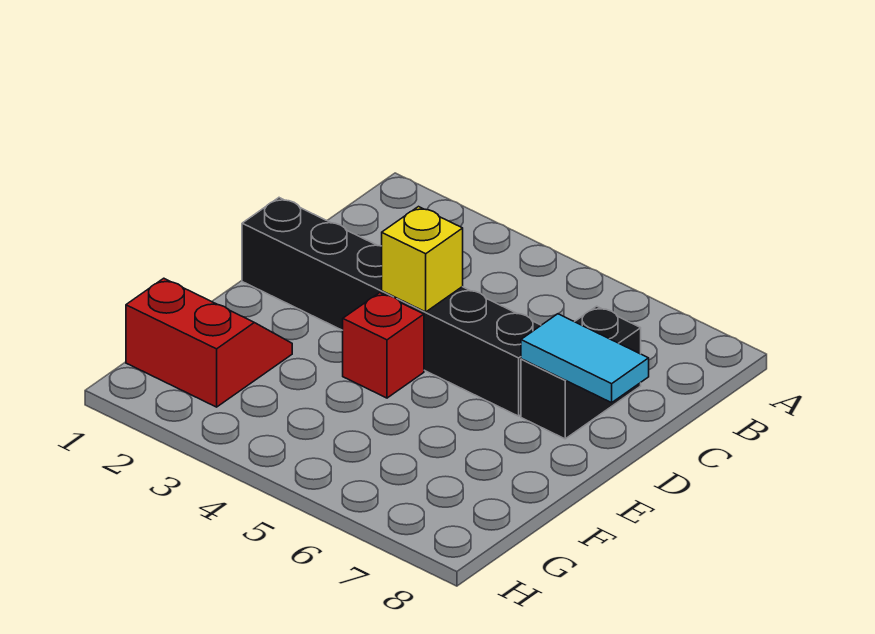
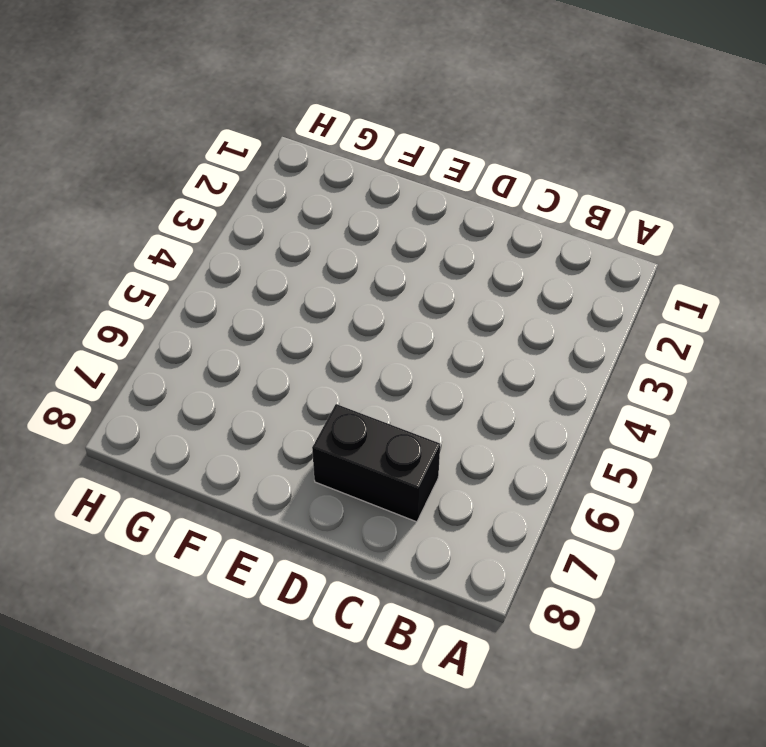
none -> black brick D1:D6 level 1
none -> red brick E4 level 1

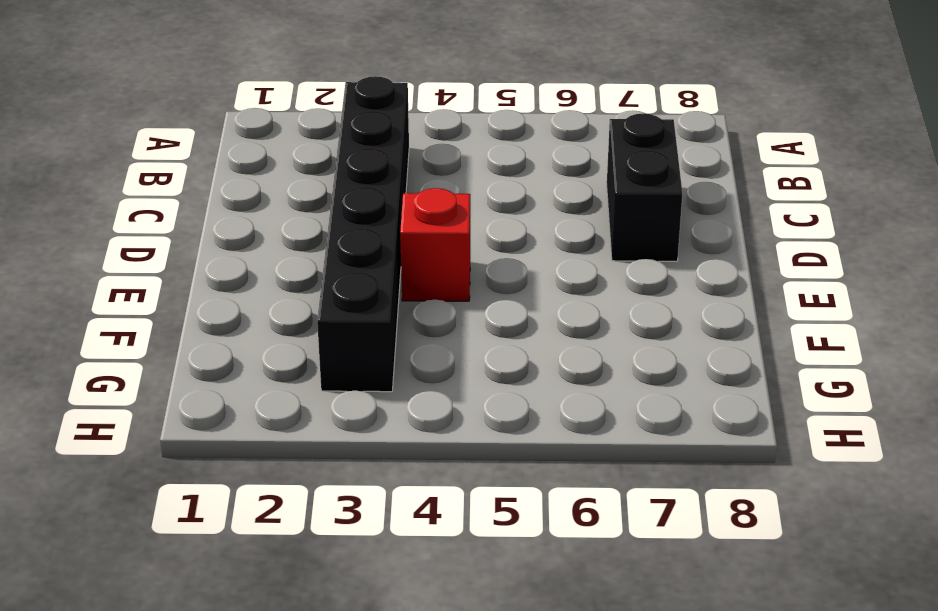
black brick B3:G3 level 1 -> black brick D1:D6 level 1
none -> red slope F1:G2 level 1 top G
none -> yellow brick D4 level 2

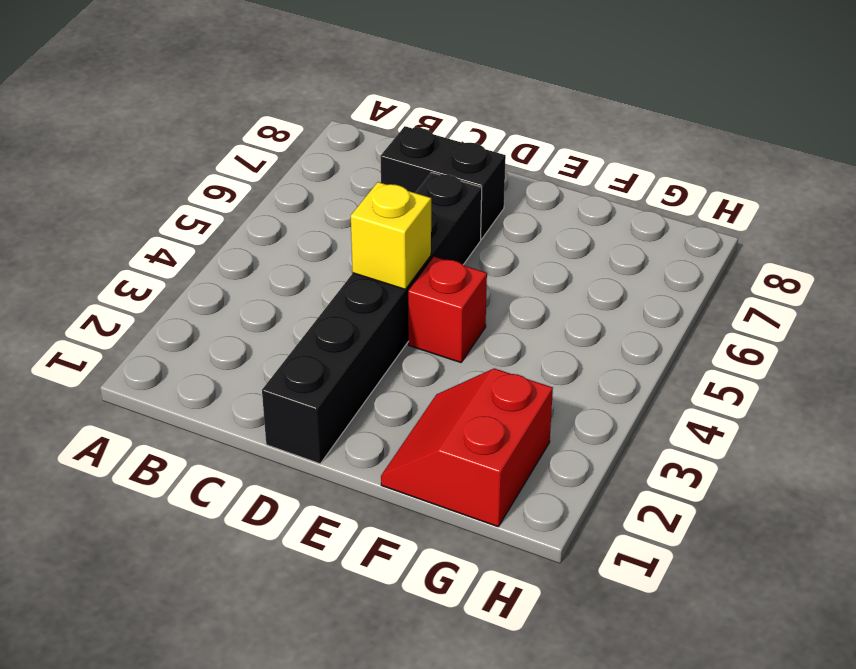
none -> cyan tile D7:D8 level 2

